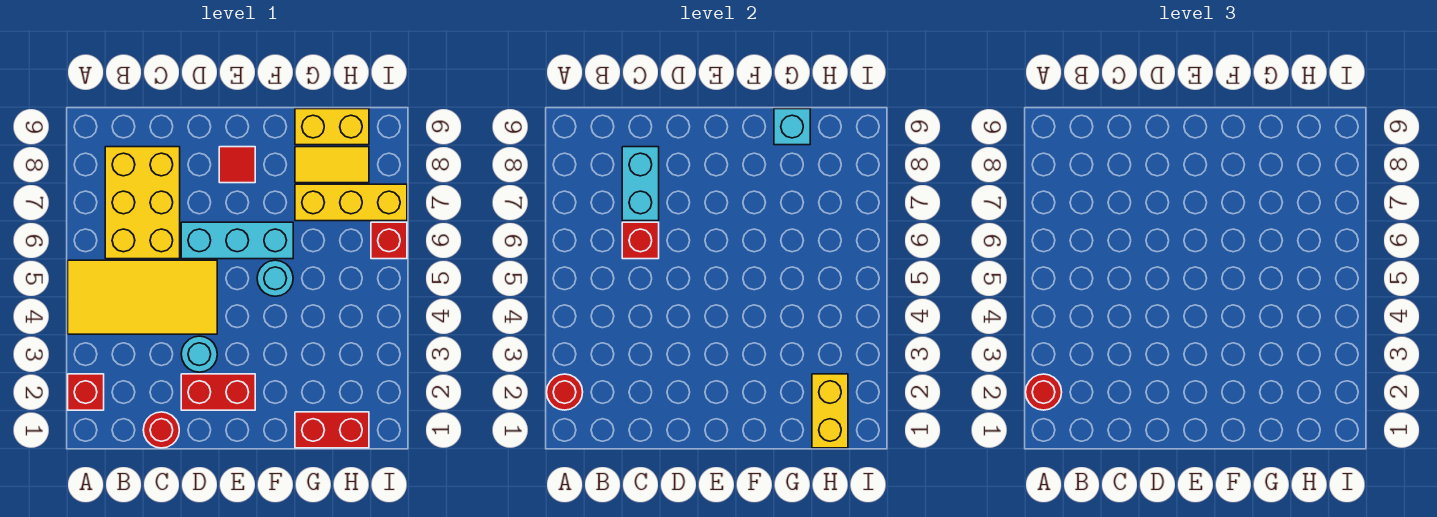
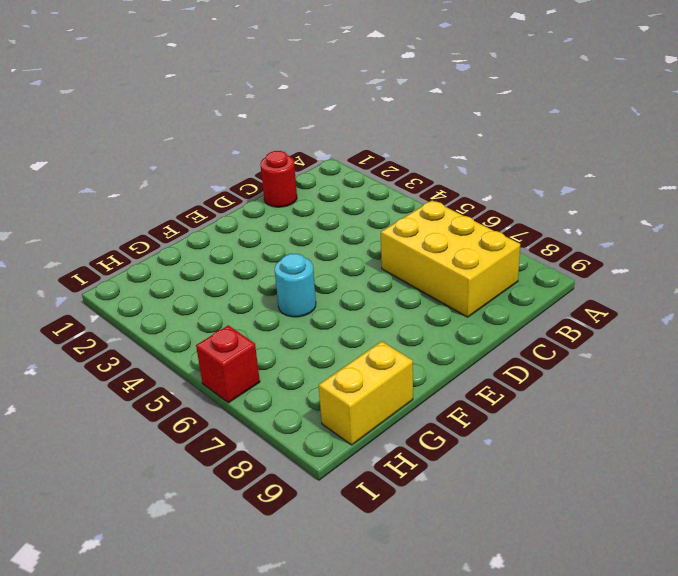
none -> red brick A2 level 1
none -> yellow tile A4:D5 level 1
none -> red brick D2:E2 level 1

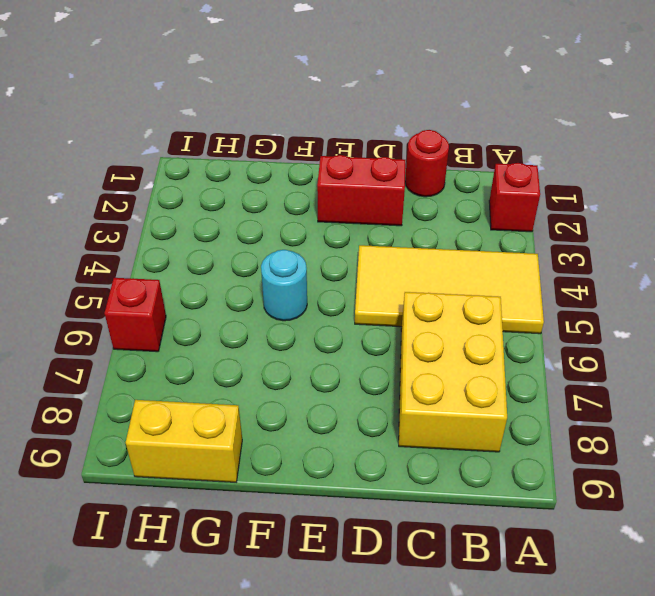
none -> cyan round brick D3 level 1
none -> cyan brick D6:F6 level 1
none -> red tile E8 level 1

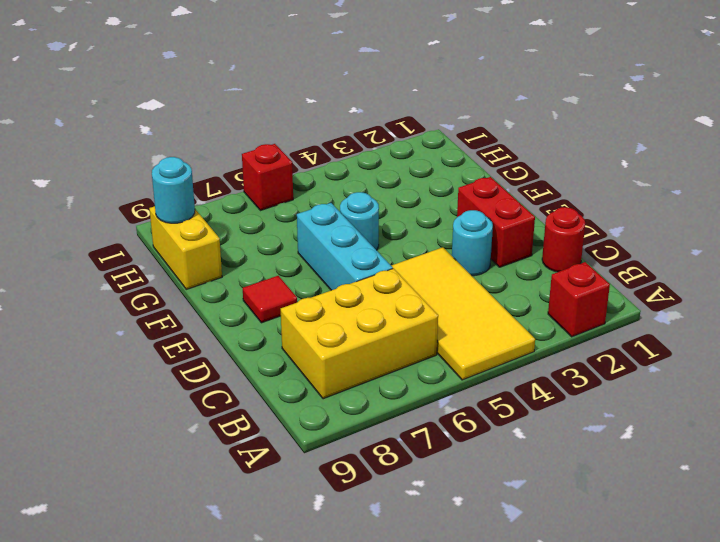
cyan round brick H9 level 2 -> none
none -> red brick G1:H1 level 1
none -> yellow brick G7:I7 level 1
none -> yellow tile G8:H8 level 1

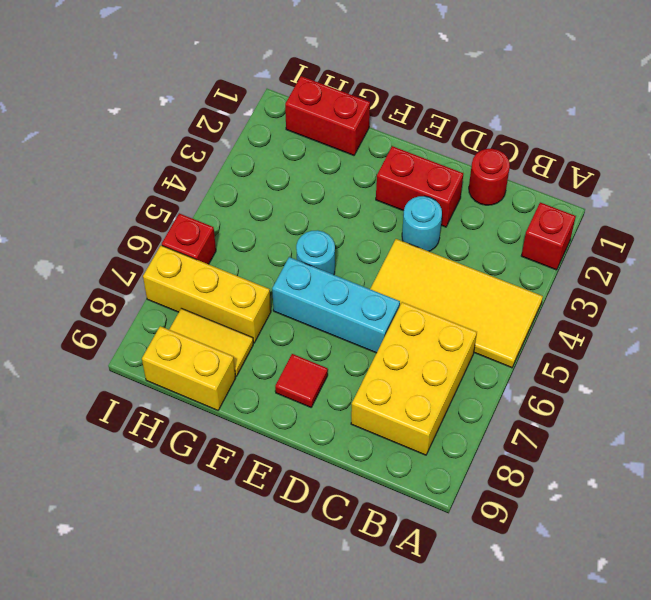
none -> red round brick A2 level 2
none -> red brick C6 level 2
none -> cyan brick C7:C8 level 2

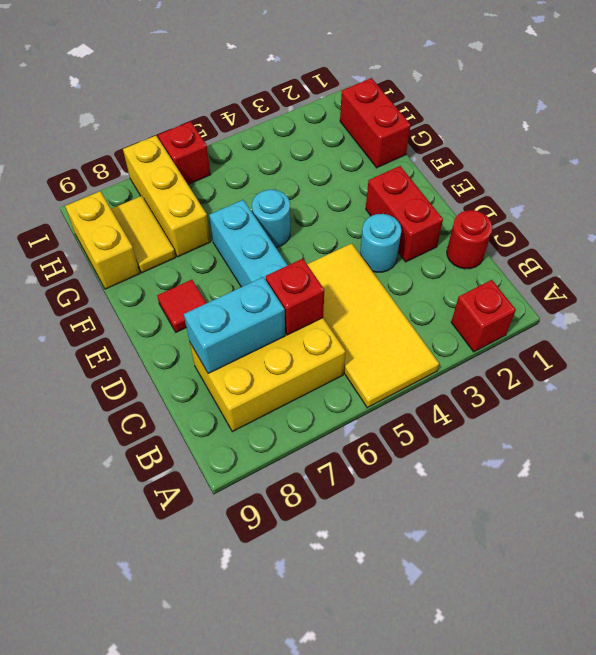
none -> red round brick A2 level 2
none -> cyan brick G9 level 2
none -> yellow brick H1:H2 level 2

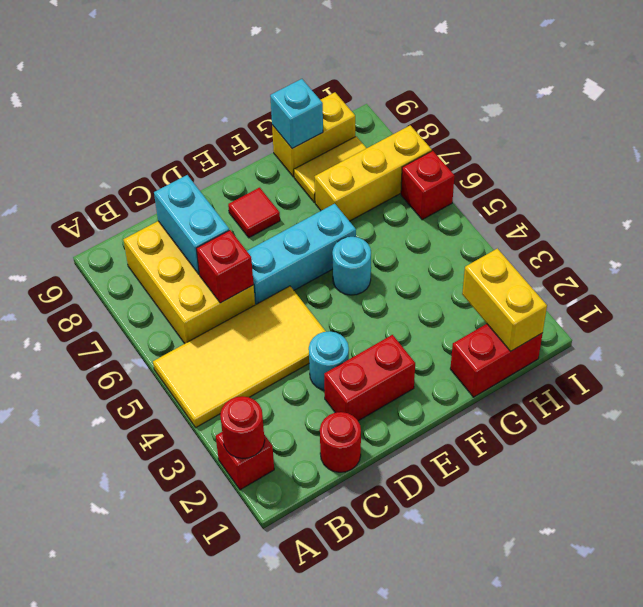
none -> red round brick A2 level 3

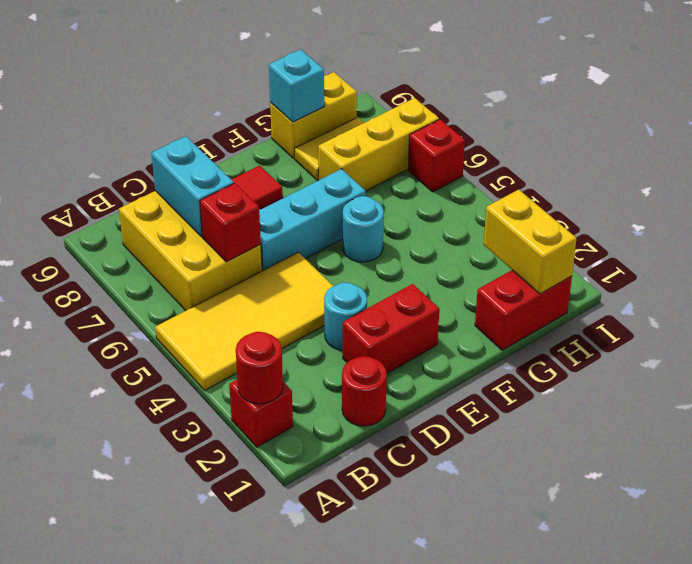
none -> red round brick A2 level 3

